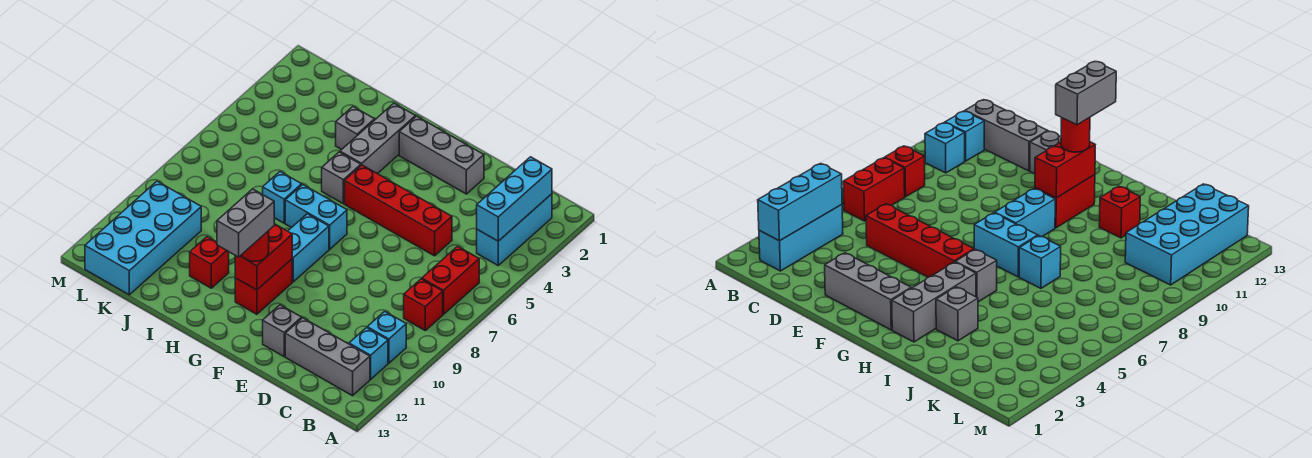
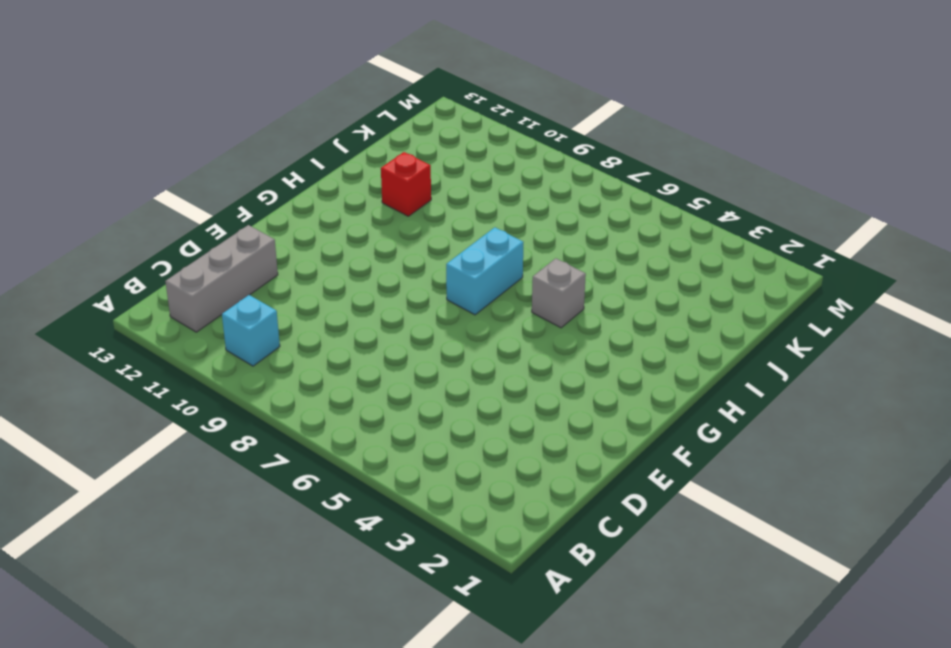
none -> cyan brick B2:B4 level 1
none -> red brick B6:B7 level 1
none -> red brick B8 level 1

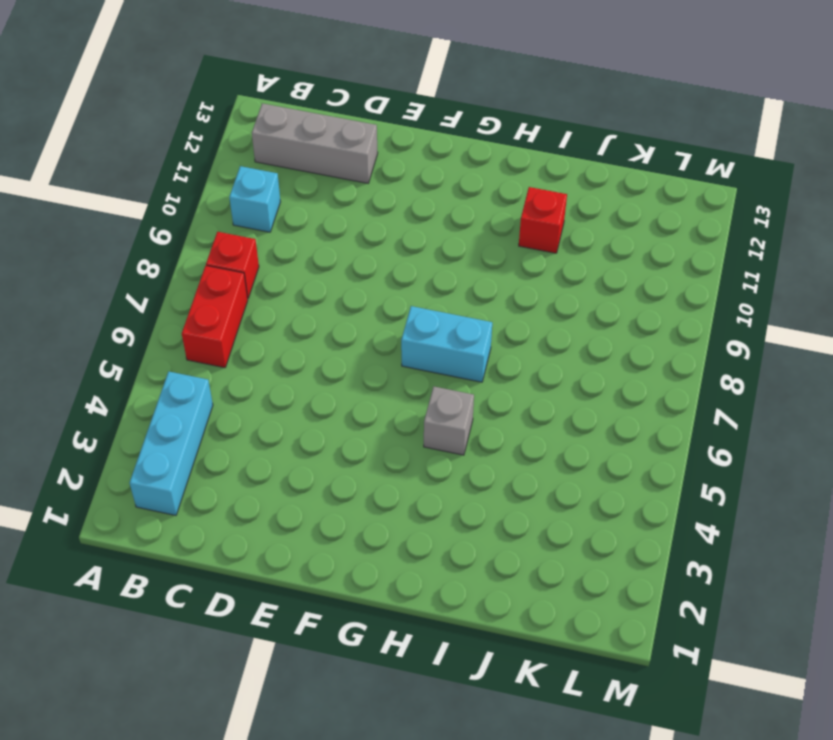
none -> cyan brick B11 level 1
none -> red brick D5:G5 level 1
none -> grey brick E2:G2 level 1

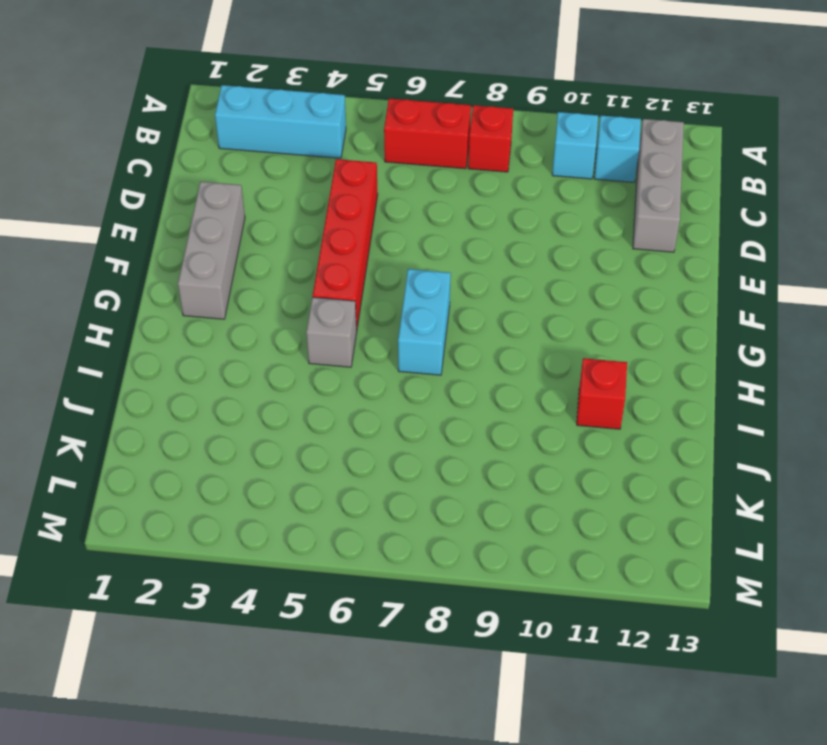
none -> grey brick E12 level 1
none -> cyan brick G8:G9 level 1
none -> red brick G10:G11 level 1

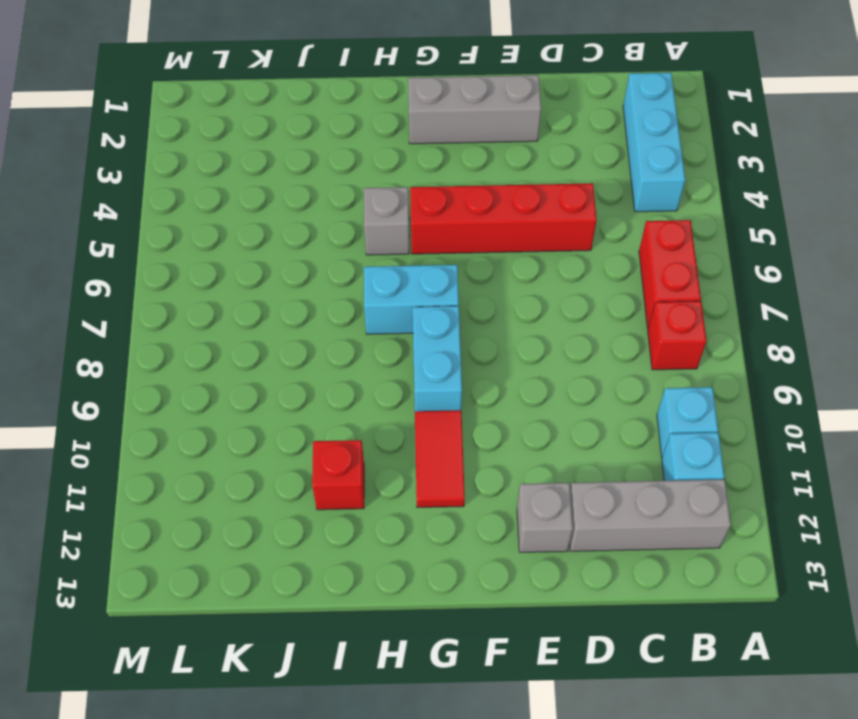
red tile G10:G11 level 1 -> red brick G10:G11 level 1
none -> grey brick H2:H4 level 1
none -> grey brick I3 level 1
none -> cyan brick I7 level 1

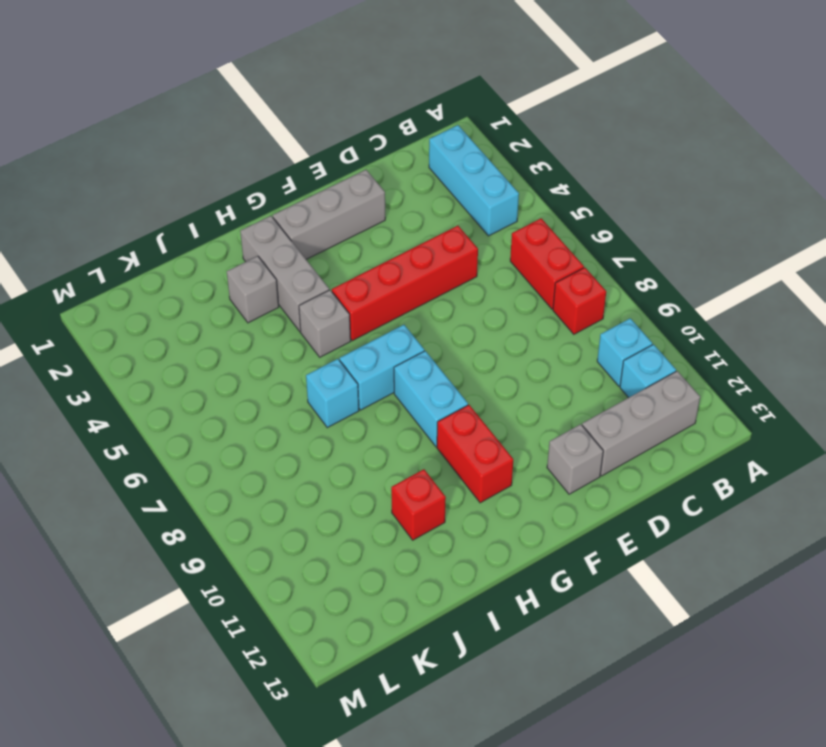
none -> cyan brick K10:L13 level 1
none -> cyan brick B2:B4 level 2
none -> red brick G10:G11 level 2

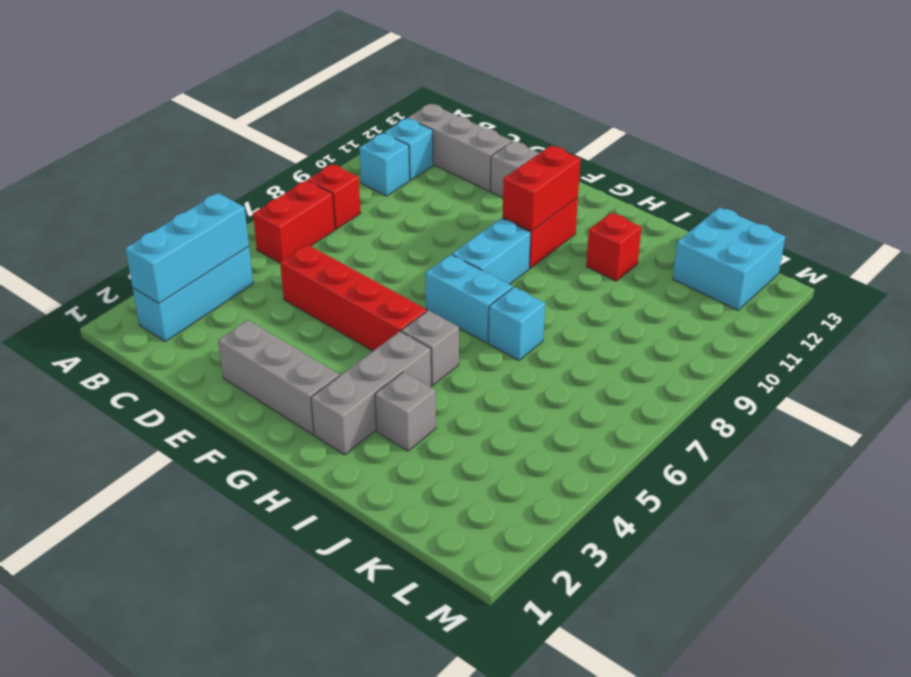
cyan brick K12:L13 level 1 -> cyan brick K10:L13 level 1
none -> red round brick G11 level 3
none -> grey brick G11:G12 level 4

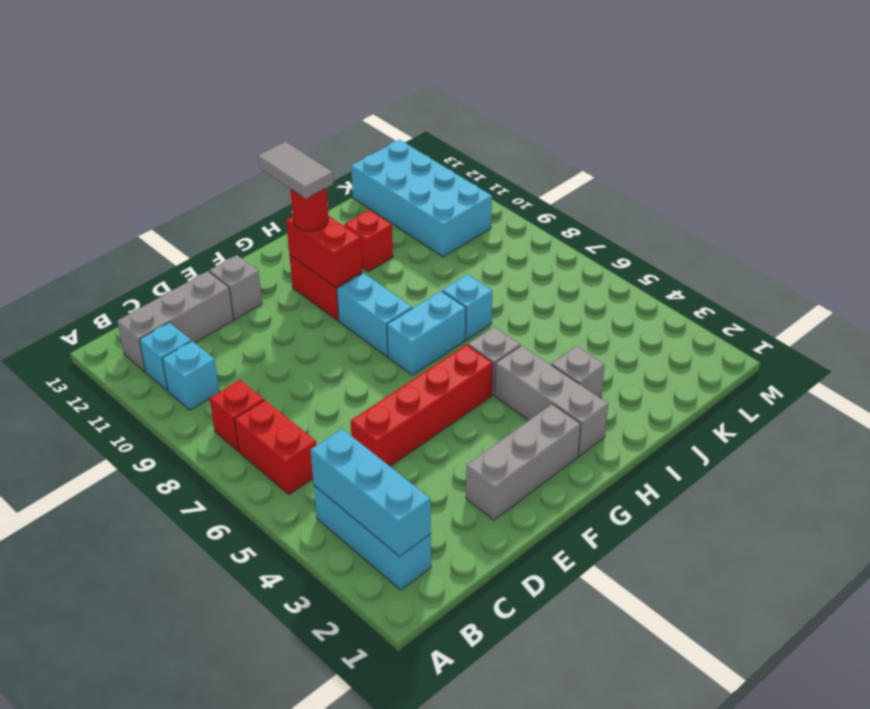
grey tile G11:G12 level 4 -> grey brick G11:G12 level 4

